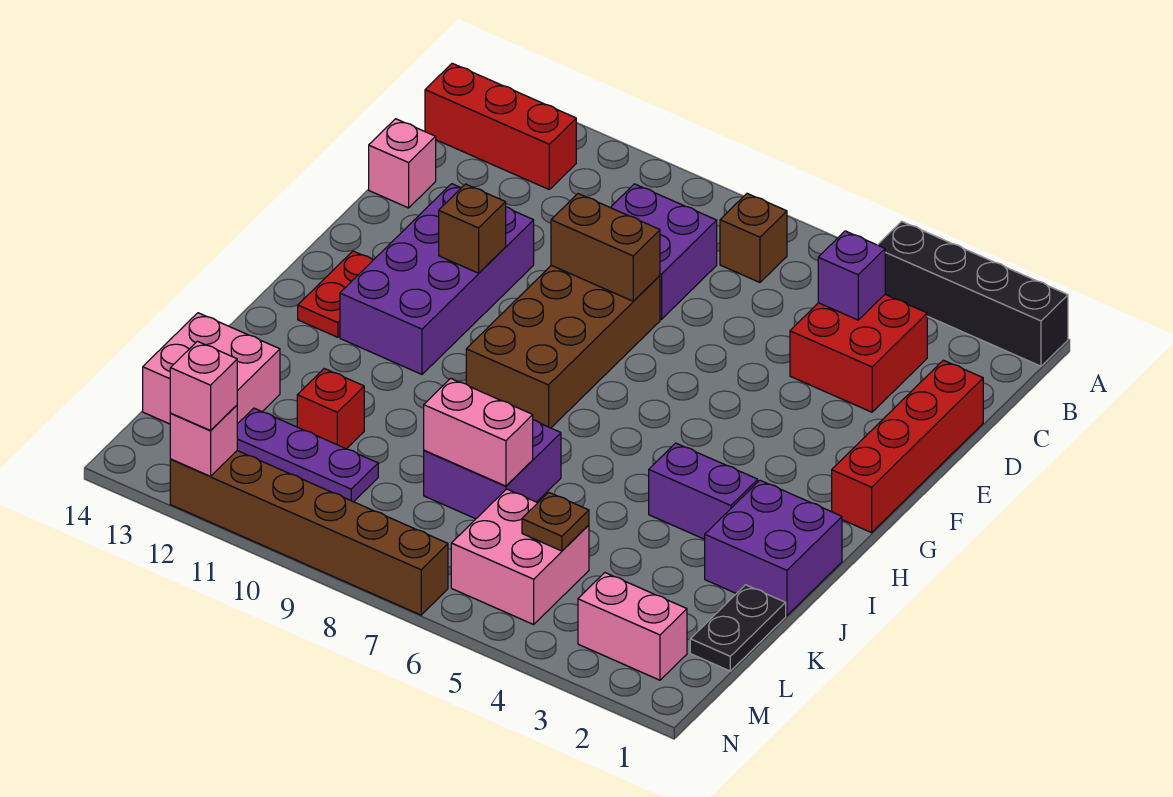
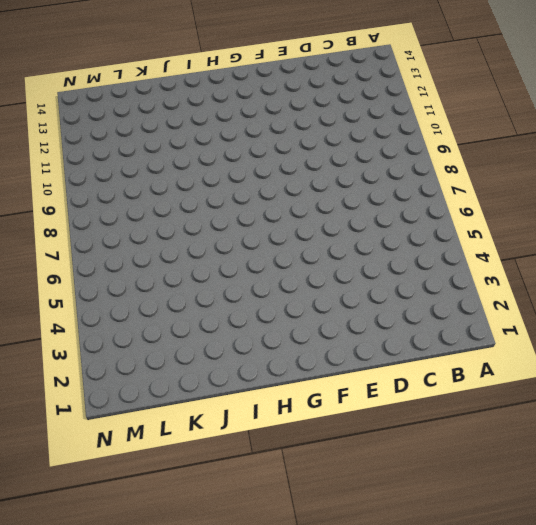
none -> black brick A1:A4 level 1
none -> brown brick B7 level 1
none -> red brick B12:B14 level 1

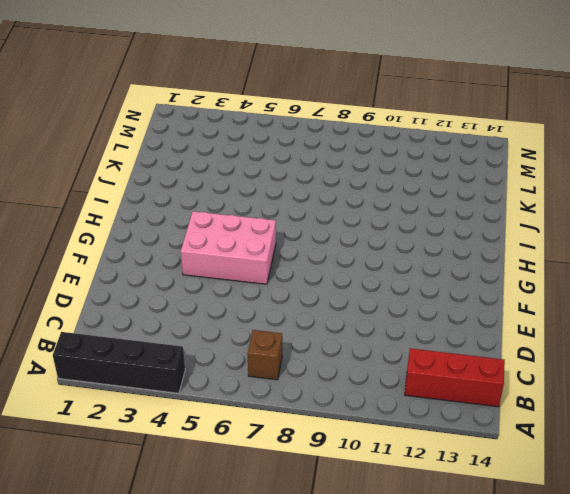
pink brick F4:G6 level 1 -> none
none -> red brick C3:D4 level 1
none -> purple brick C8:D9 level 1
none -> red brick D1:G1 level 1

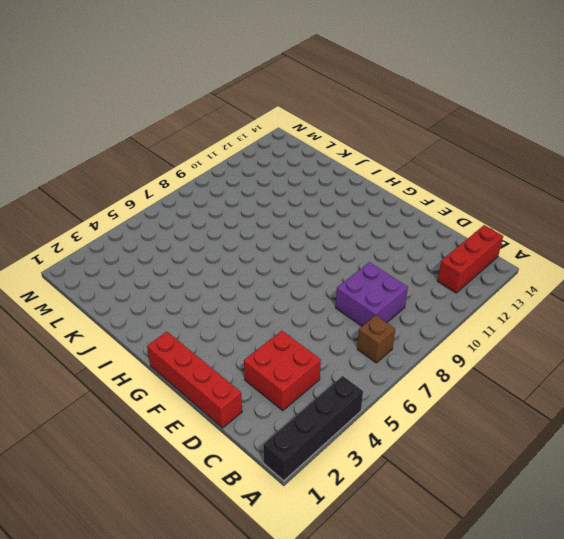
none -> pink brick D14 level 1
none -> brown brick E8:H9 level 1
none -> purple brick E11:H12 level 1

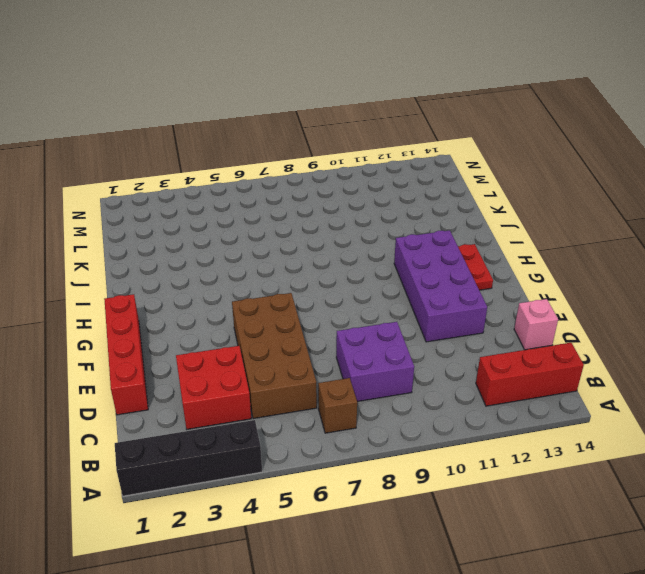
brown brick C5:F6 level 1 -> brown brick E8:H9 level 1
none -> purple brick I1:J2 level 1
none -> purple brick I3:I4 level 1
none -> purple brick J7:K8 level 1

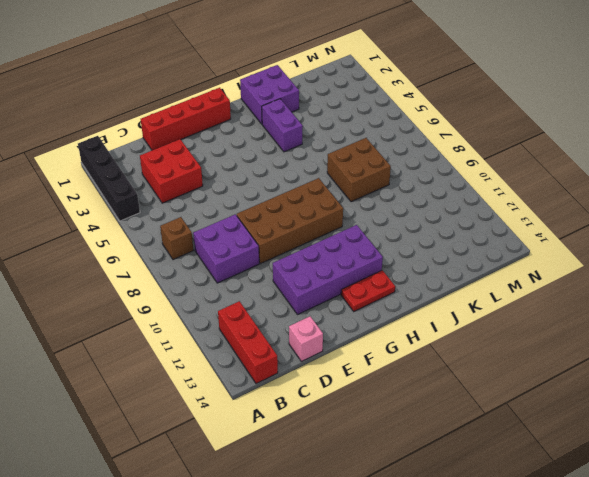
brown brick J7:K8 level 1 -> purple brick J7:K8 level 1
none -> black plate K1:L1 level 1
none -> red brick K11 level 1
none -> pink brick K13:L14 level 1

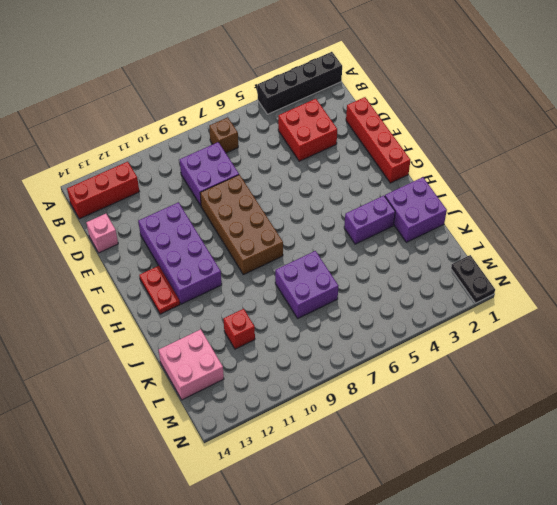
black plate M1:N1 level 1 -> black plate K1:L1 level 1
none -> pink brick L5:M6 level 1
none -> purple plate L10:L12 level 1
none -> pink brick M2:M3 level 1

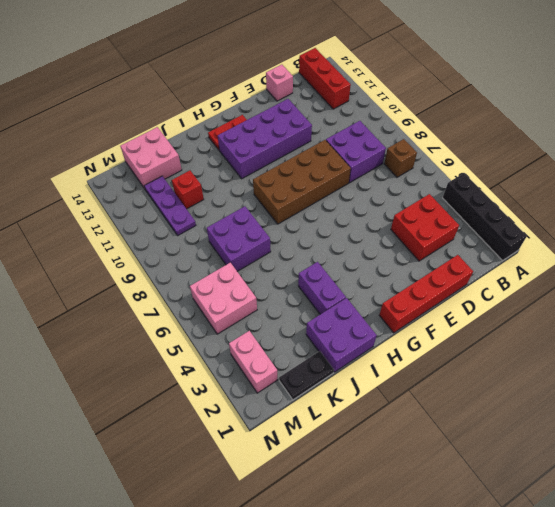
none -> brown brick N7:N12 level 1
none -> purple brick C4 level 2
none -> brown brick E8:E9 level 2

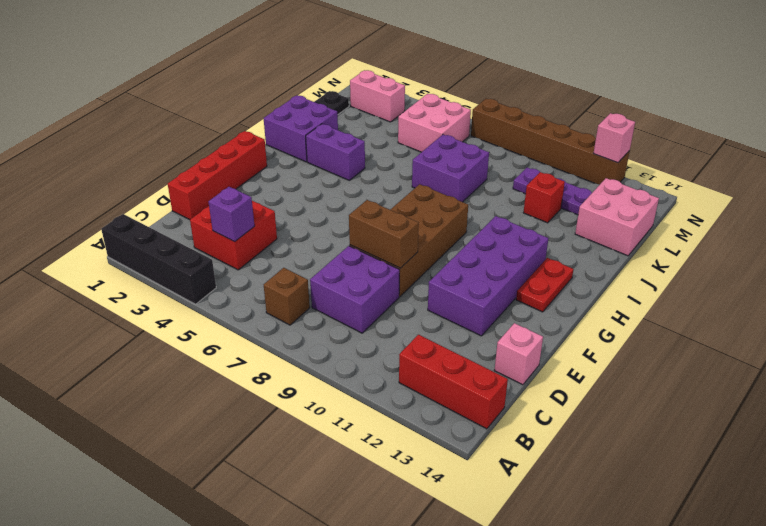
none -> brown brick F11 level 2
none -> pink brick K7:K8 level 2
none -> brown plate L5 level 2

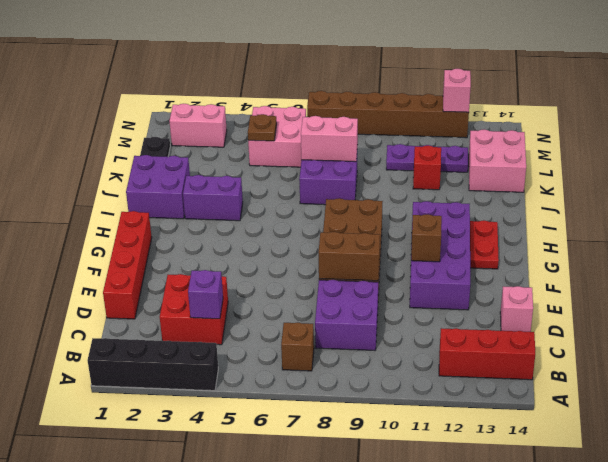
none -> pink brick N12 level 3

